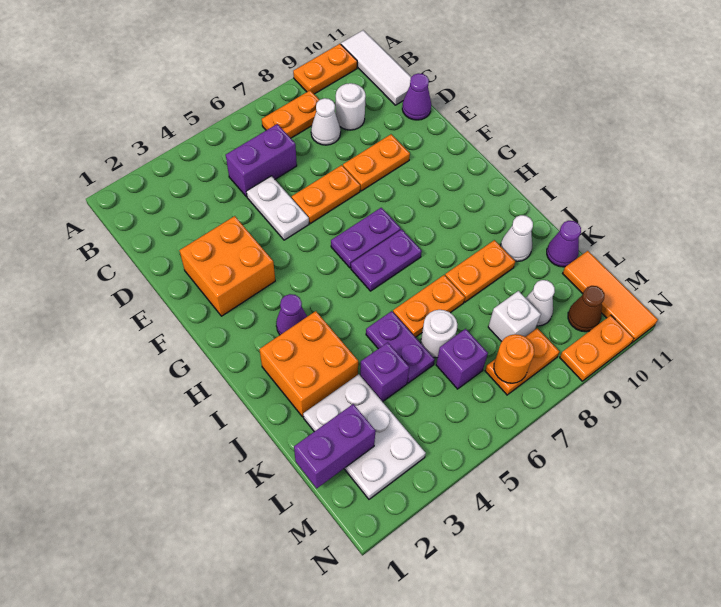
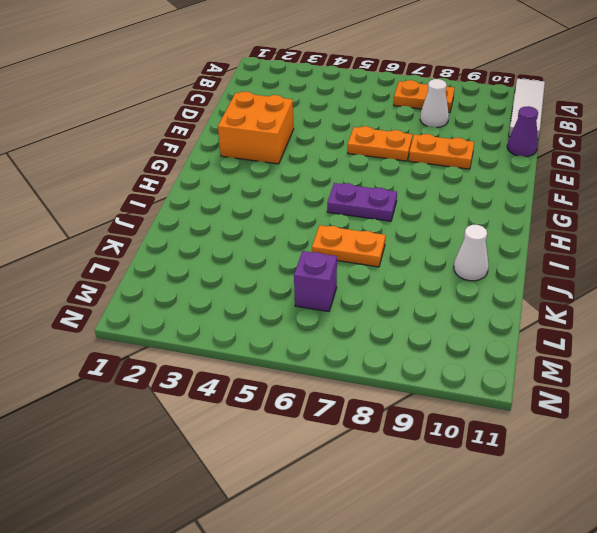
none -> orange plate A9:A10 level 1
none -> purple brick C5:C6 level 1
none -> white round brick C9 level 1
none -> white plate D5:E5 level 1

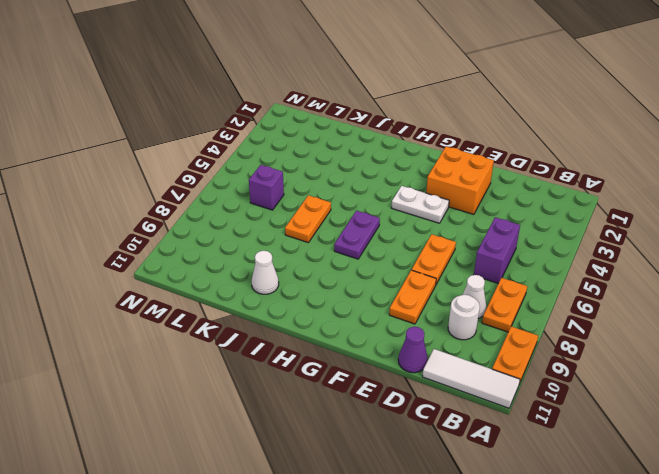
white plate F4:G4 level 1 -> white plate D5:E5 level 1
none -> purple plate G6:G7 level 1
none -> purple cone H3 level 1
none -> orange brick I2:J3 level 1
none -> purple plate J5:K5 level 1

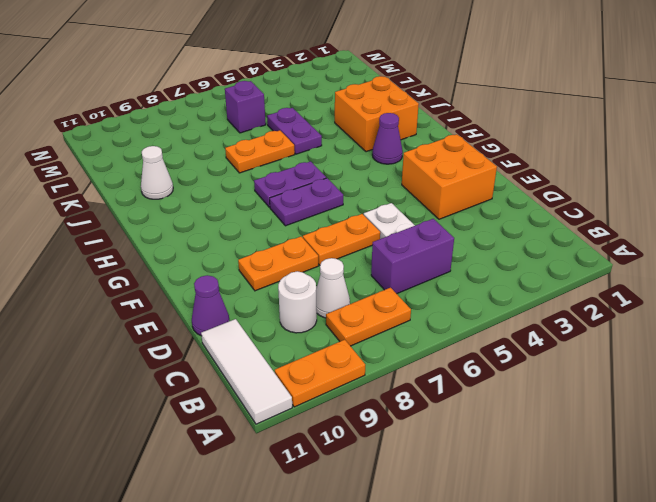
none -> orange plate J8:J9 level 1
none -> white plate K2:M3 level 1
none -> purple brick K4 level 1
none -> white round brick K6 level 1

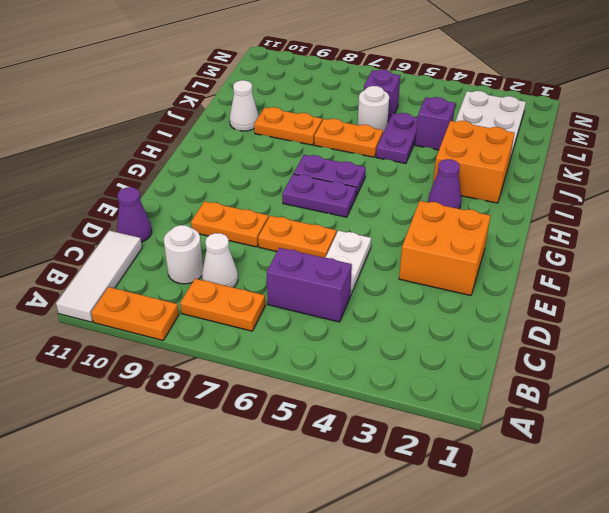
none -> purple cone K11 level 1
none -> white brick L8 level 1
none -> white cone L9 level 1
none -> orange tile L11:N11 level 1

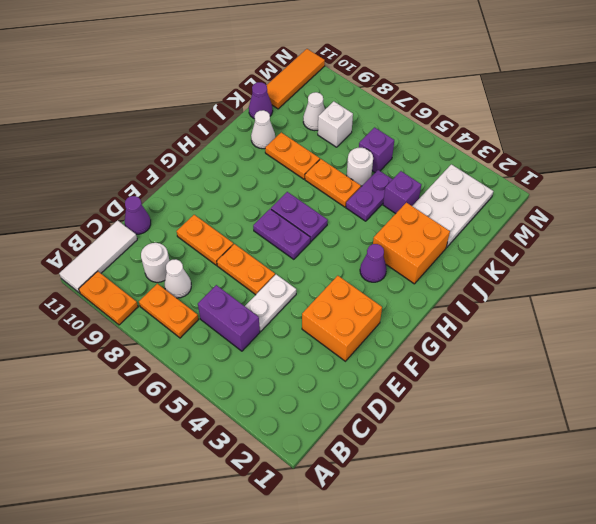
none -> orange plate M7:M8 level 1
none -> brown cone M10 level 1
none -> orange plate N9:N10 level 1
none -> purple brick L1:L2 level 2

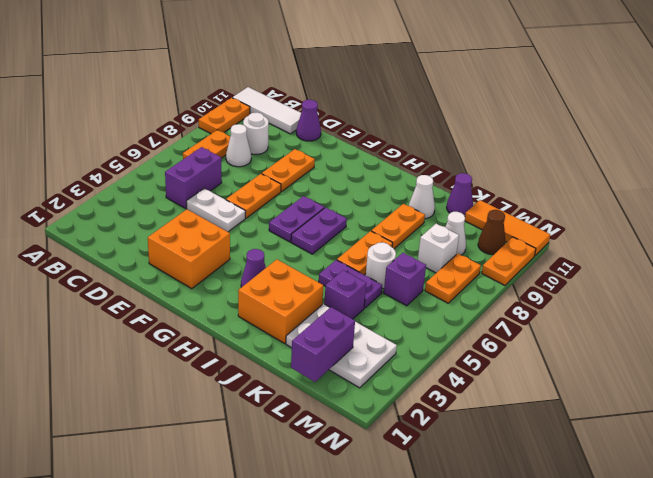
none -> orange round brick M7 level 2

